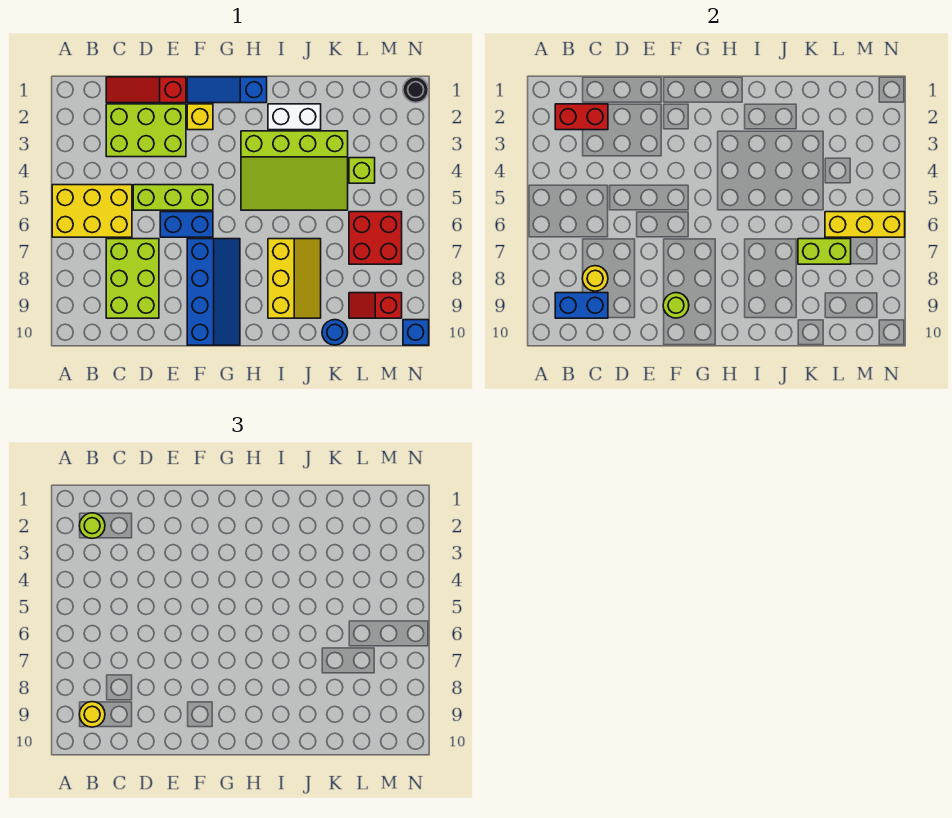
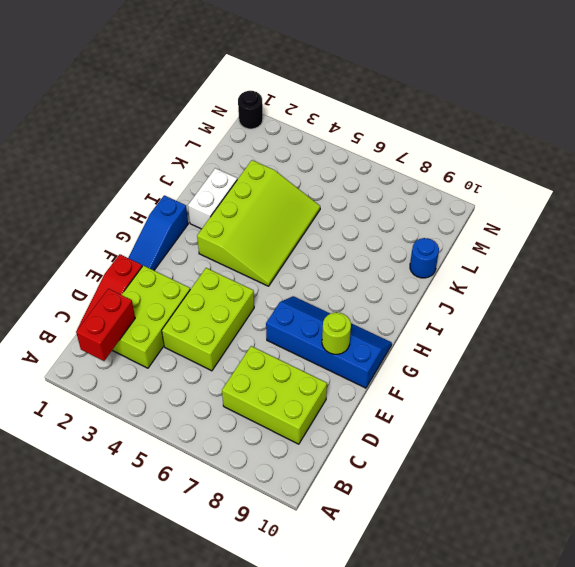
lime brick D4:F5 level 1 -> lime brick D5:F5 level 1
none -> yellow brick A5:C6 level 1
none -> blue brick E6:F6 level 1
none -> yellow brick F2 level 1

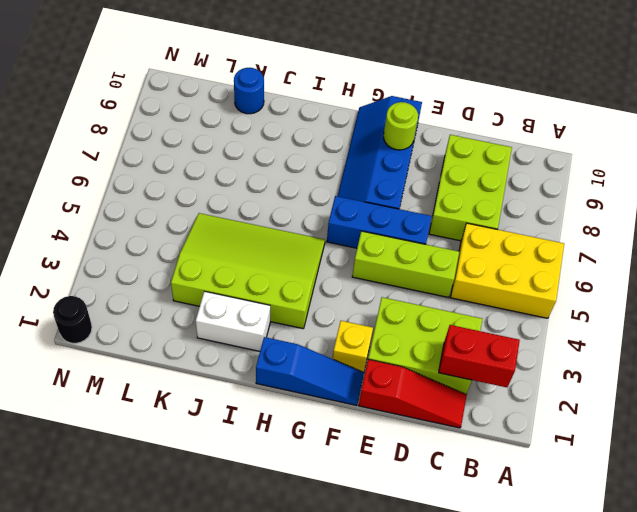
blue brick E6:G6 level 1 -> blue brick E6:F6 level 1
none -> yellow slope I7:J9 level 1 top I
none -> lime brick L4 level 1
none -> red brick L6:M7 level 1

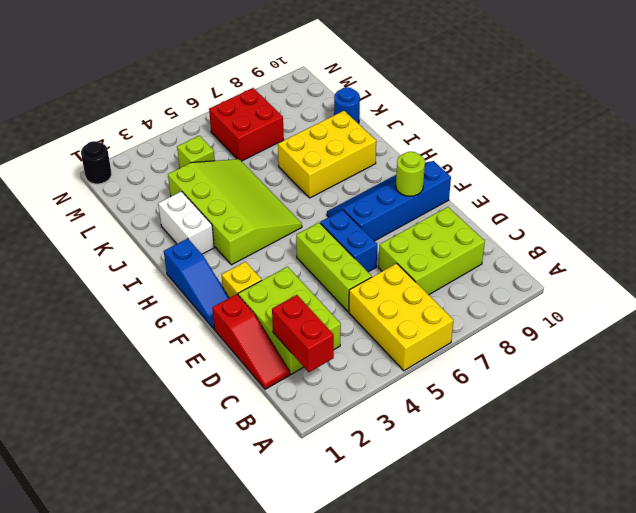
yellow brick I7:J9 level 1 -> yellow slope I7:J9 level 1 top I
none -> red slope L9:M9 level 1 top M
none -> blue brick N10 level 1
none -> blue brick B9:C9 level 2

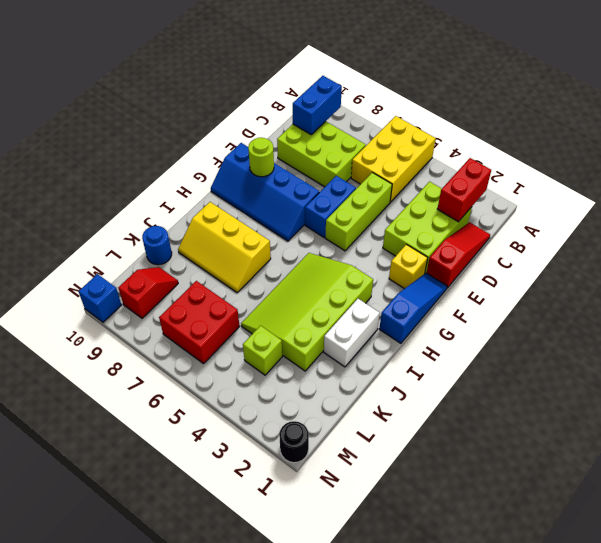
none -> yellow round brick C8 level 2
none -> lime brick K7:L7 level 2
none -> yellow brick L6:N6 level 2

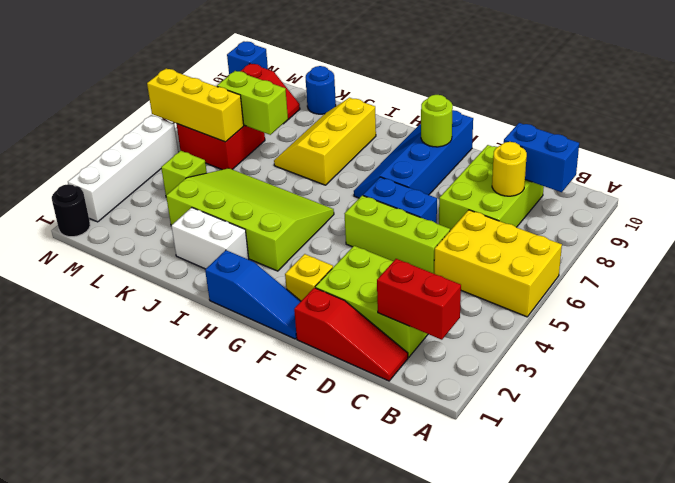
white brick N2:N5 level 1 -> none
none -> lime round brick B2 level 3
none -> yellow round brick B9 level 3

